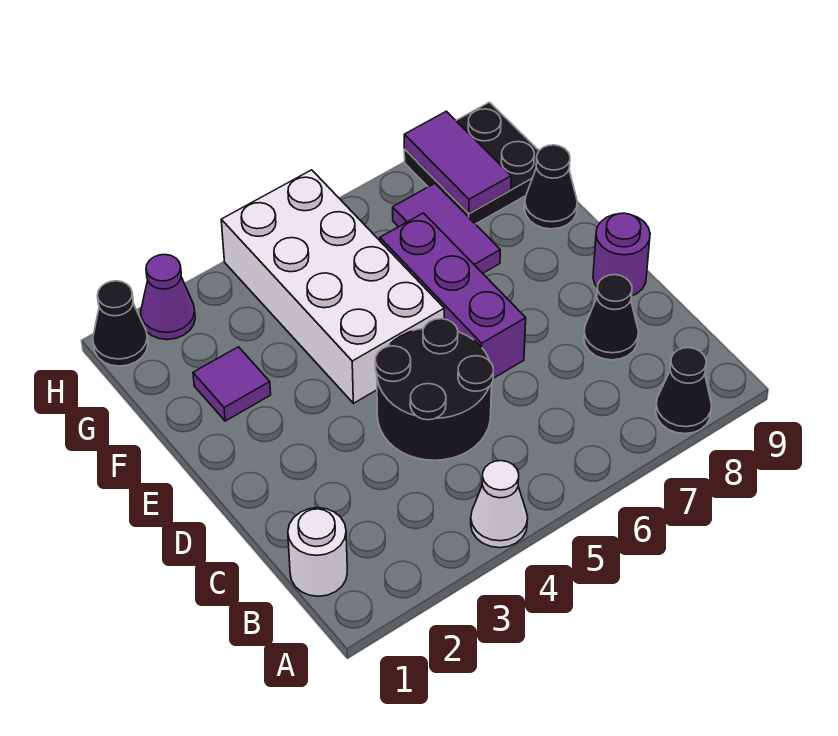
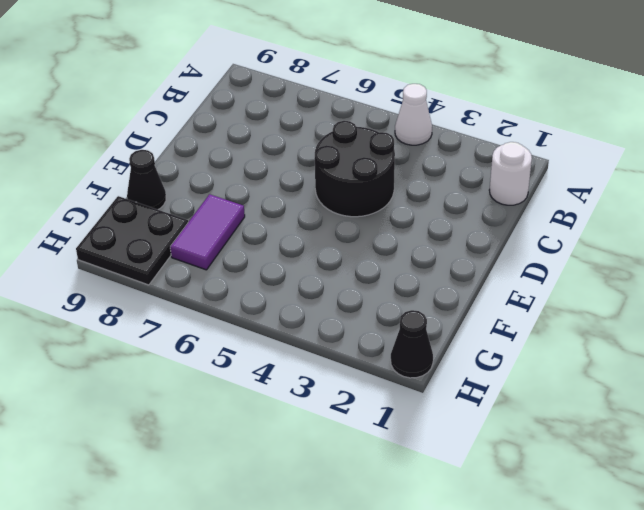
none -> black cone A8 level 1
none -> black cone C8 level 1
none -> purple brick D6:F6 level 1

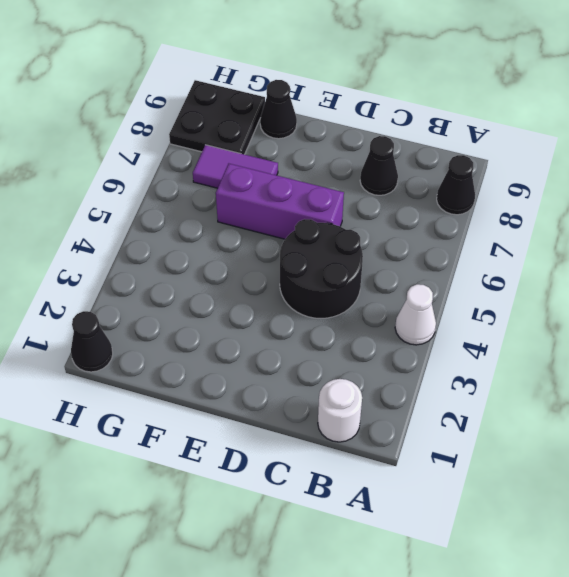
none -> purple round brick D9 level 1
none -> white brick E4:H5 level 1
none -> purple tile F2 level 1

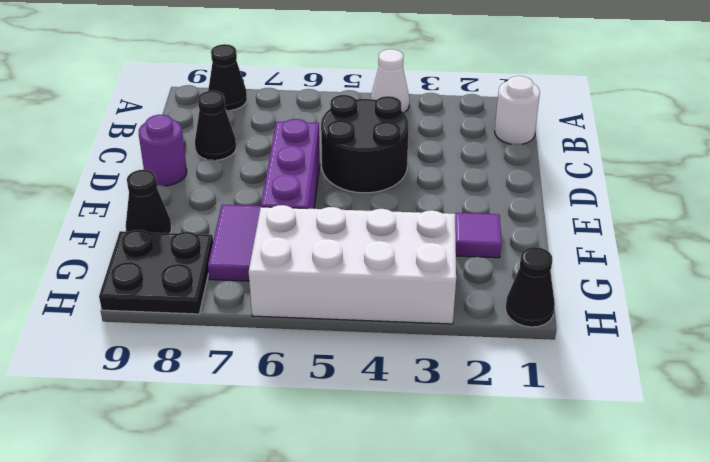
white brick G3:H6 level 1 -> white brick E4:H5 level 1
none -> purple cone H2 level 1
none -> purple tile G8:H8 level 2

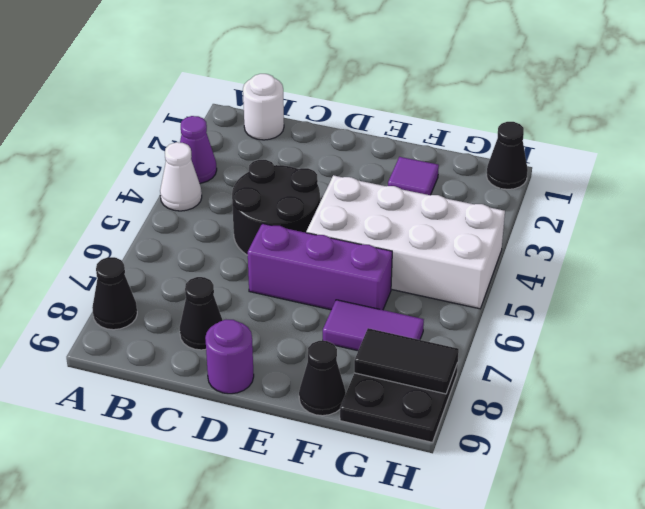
purple cone A3 level 1 -> purple cone H2 level 1
black tile G8:H8 level 2 -> purple tile G8:H8 level 2

